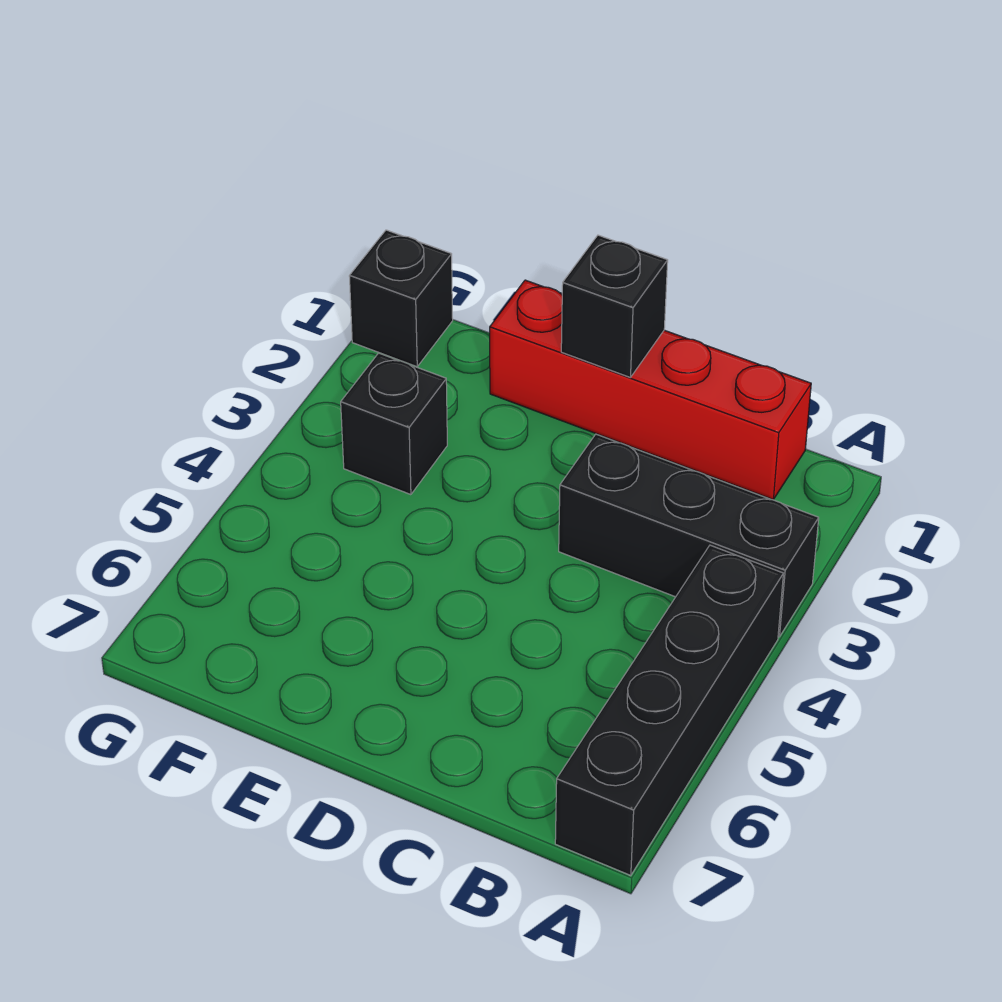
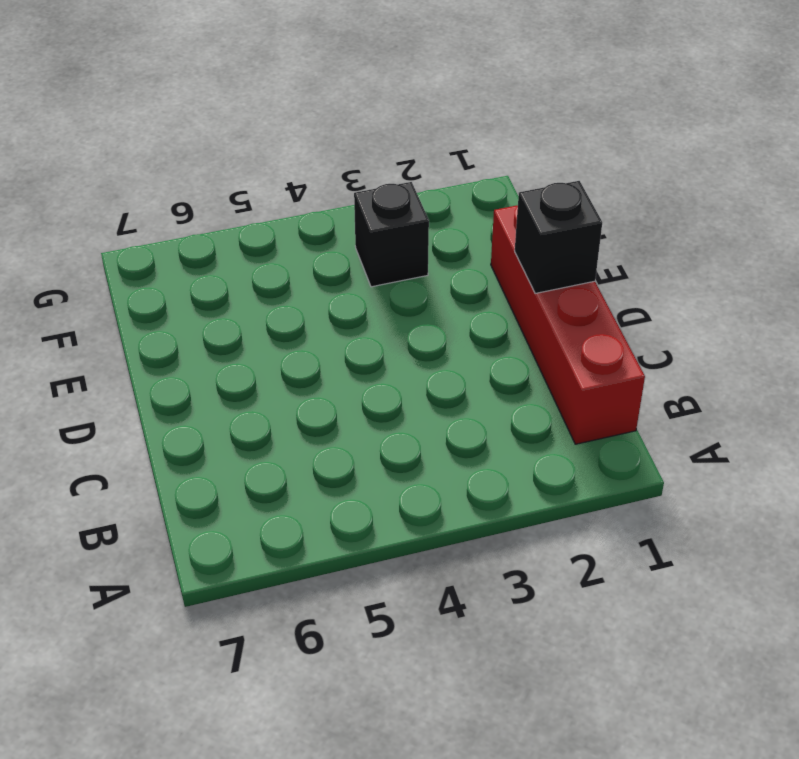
none -> black brick A3:C3 level 1
none -> black brick A4:A7 level 1

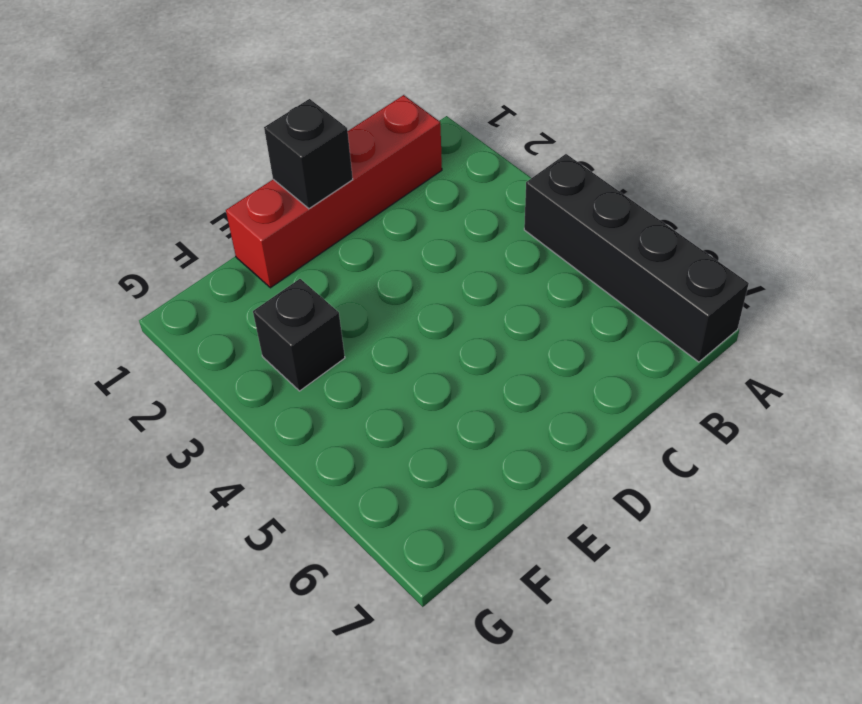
none -> black brick A3:C3 level 1
none -> black brick G1 level 1

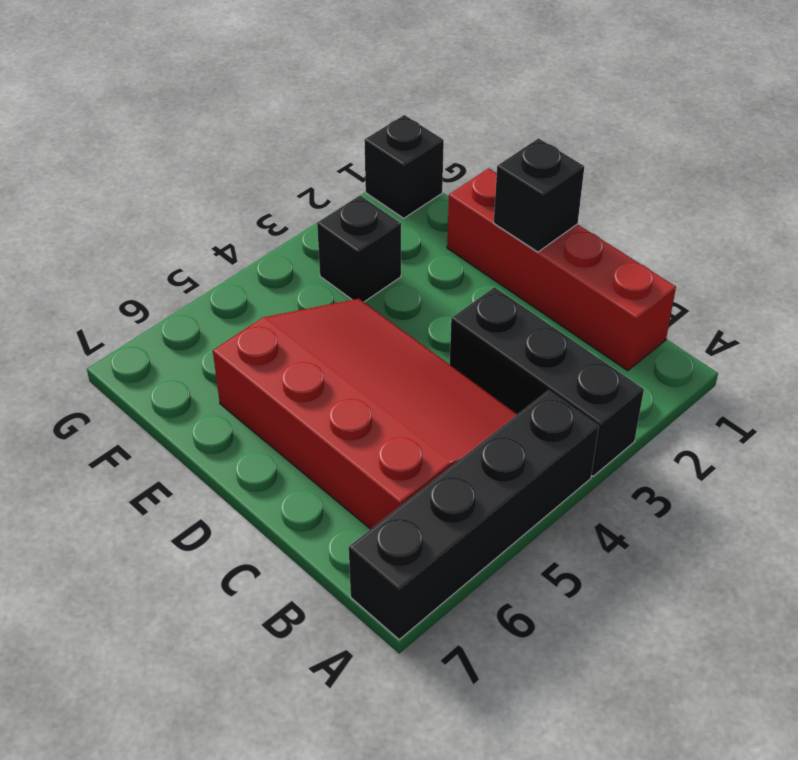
red slope B4:E6 level 1 top 6 -> none

